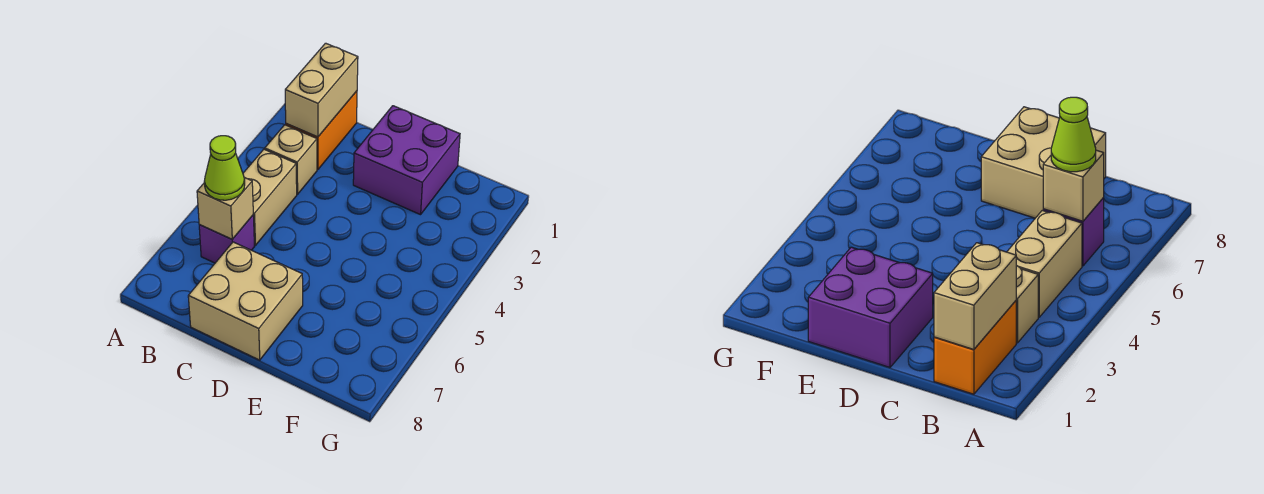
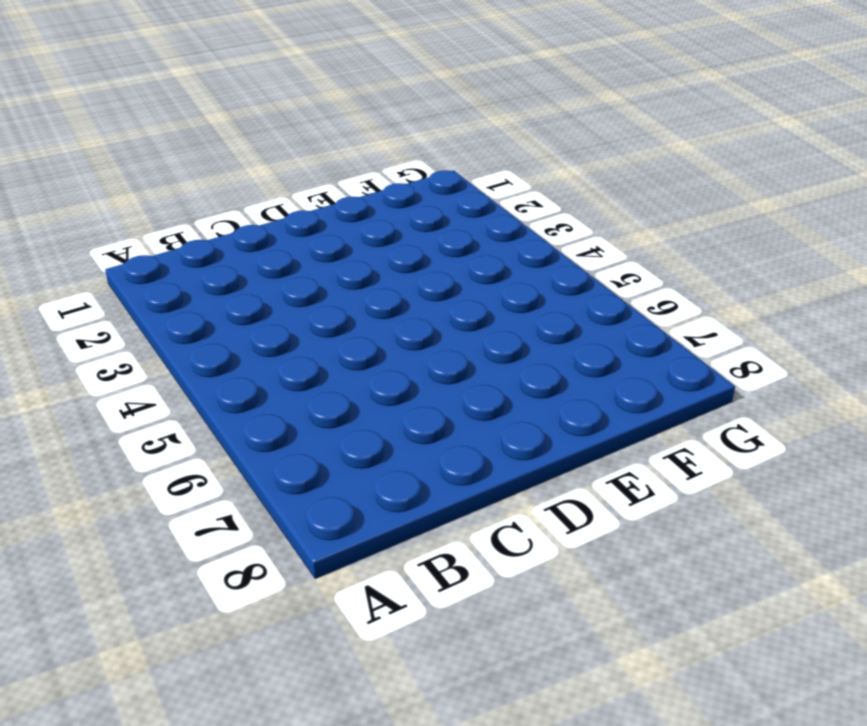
none -> orange brick B1:B2 level 1
none -> tan brick B3 level 1

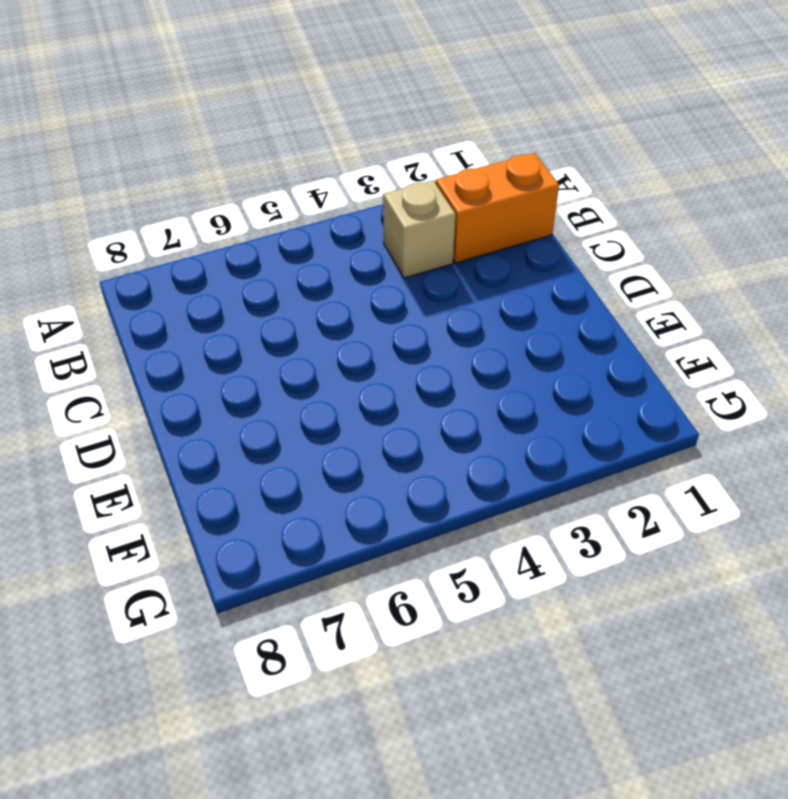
none -> tan brick B4:B5 level 1
none -> purple brick B6 level 1

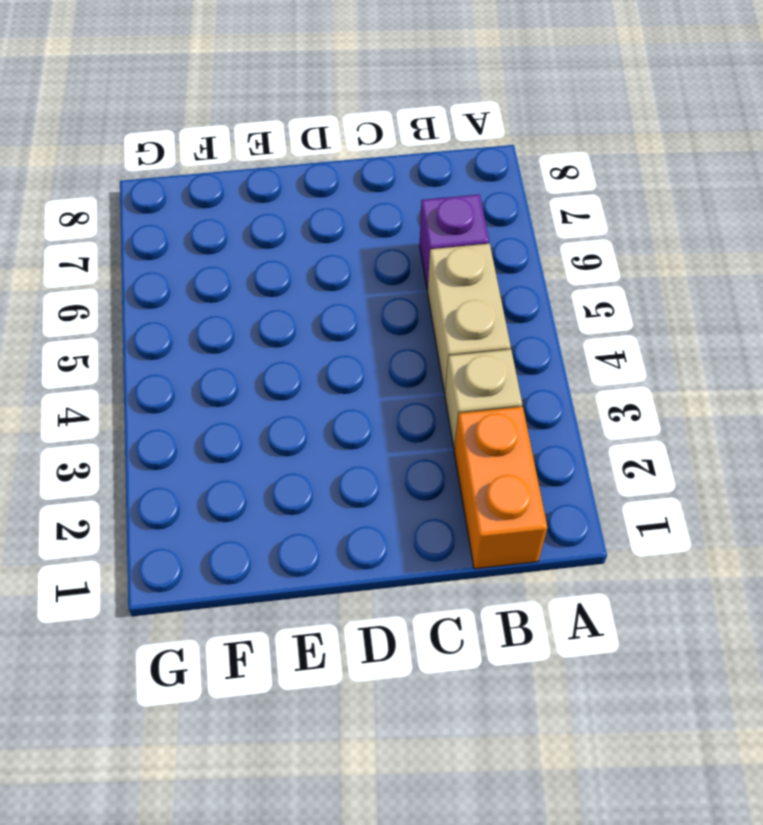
none -> tan brick C7:D8 level 1
none -> purple brick D1:E2 level 1

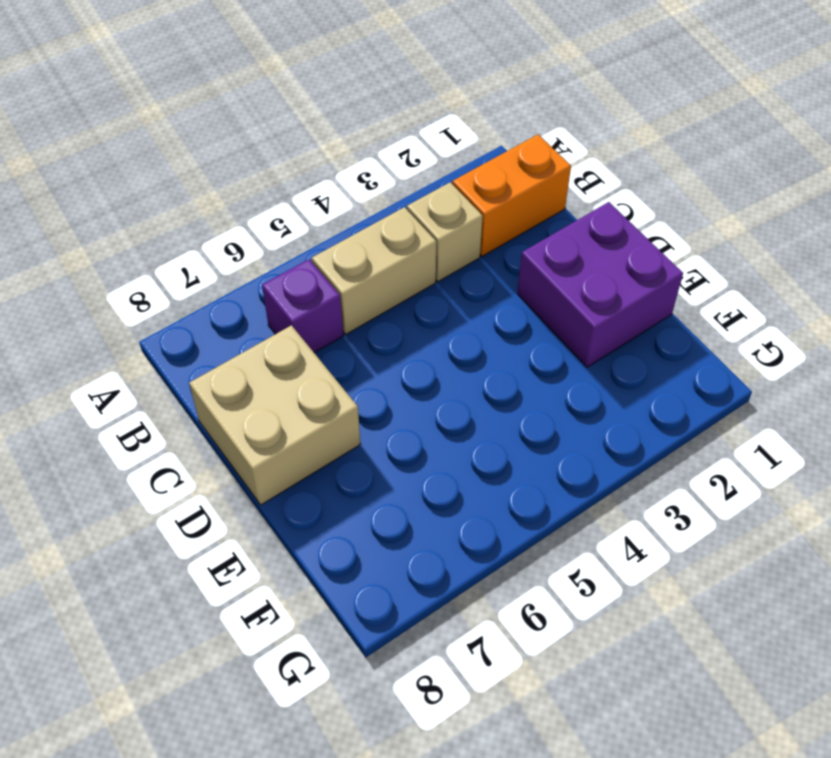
none -> tan brick B1:B2 level 2
none -> tan brick B6 level 2

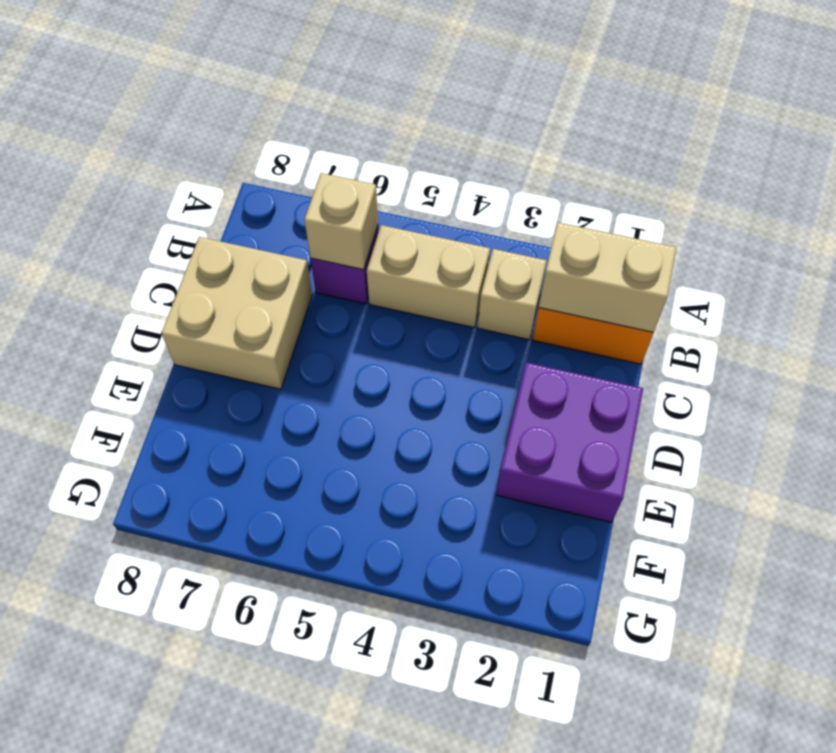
none -> lime cone B6 level 3

